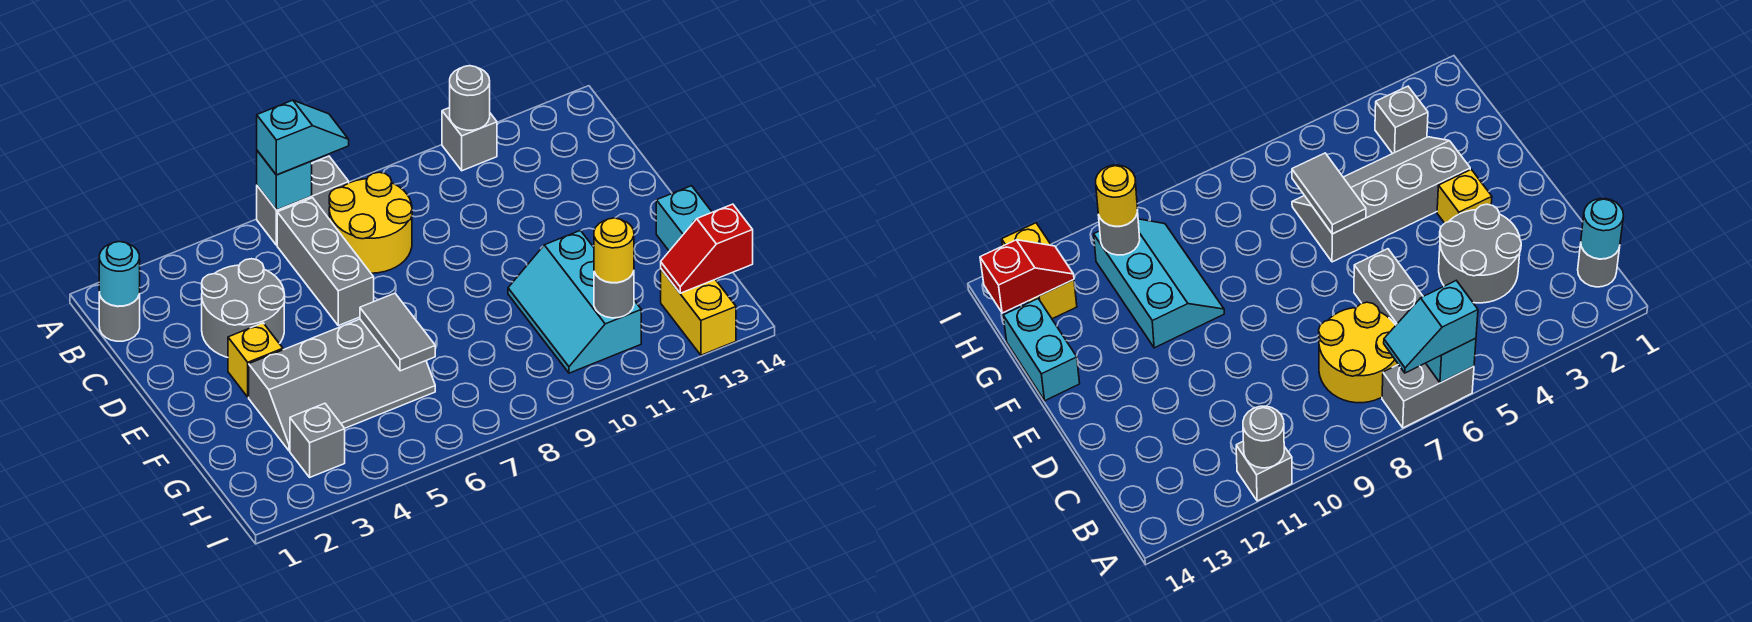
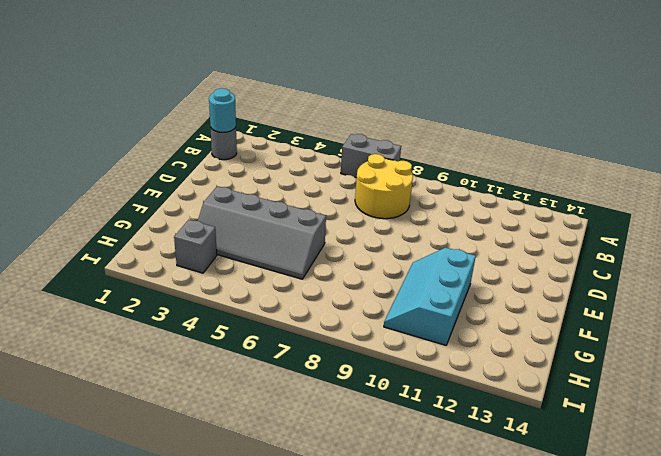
none -> grey brick A11 level 1
none -> grey brick B6:D6 level 1
none -> grey round brick C3:D4 level 1

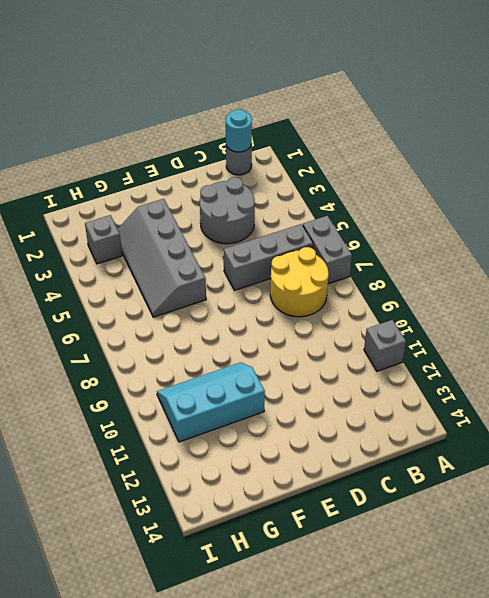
none -> yellow brick E3 level 1
none -> cyan brick F14:G14 level 1
none -> yellow brick H13:I13 level 1

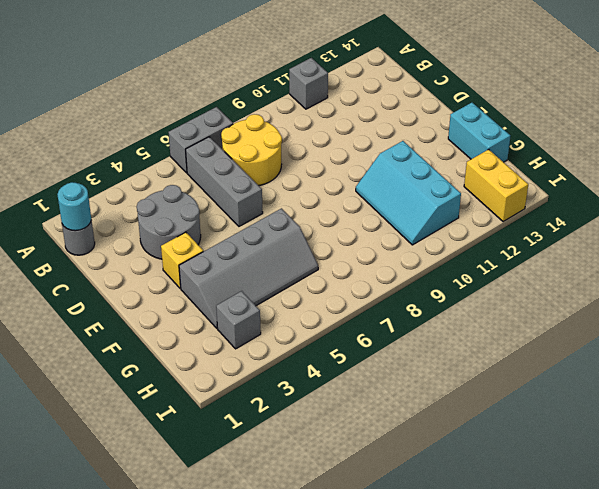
none -> cyan brick A6 level 2
none -> grey round brick A11 level 2
none -> grey tile F6:G6 level 2

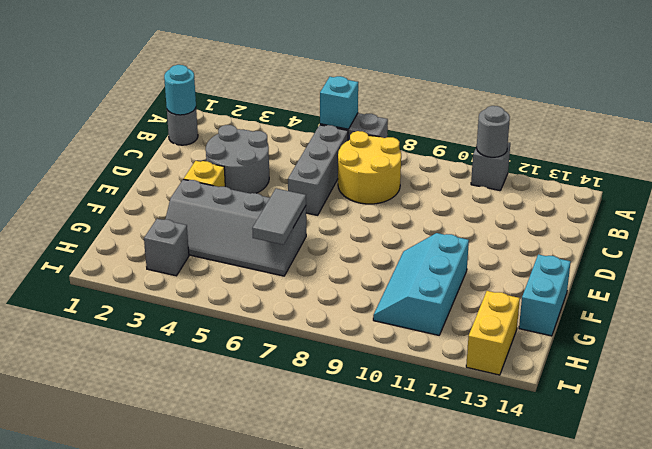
none -> grey round brick H11 level 2
none -> red slope H13:H14 level 2 top 14
none -> cyan slope A6:A7 level 3 top 6

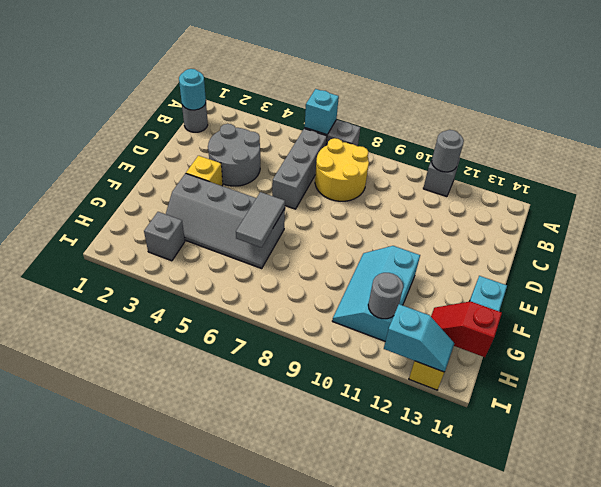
cyan slope I12:I13 level 2 top 12 -> cyan slope A6:A7 level 3 top 6
none -> yellow round brick H11 level 3

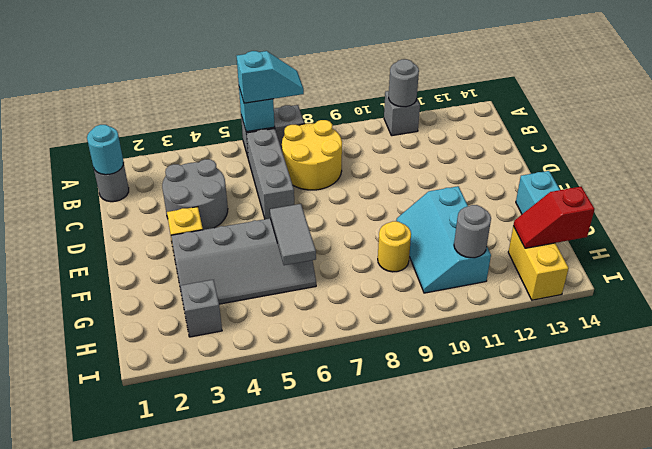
yellow round brick G9 level 1 -> yellow round brick H11 level 3

